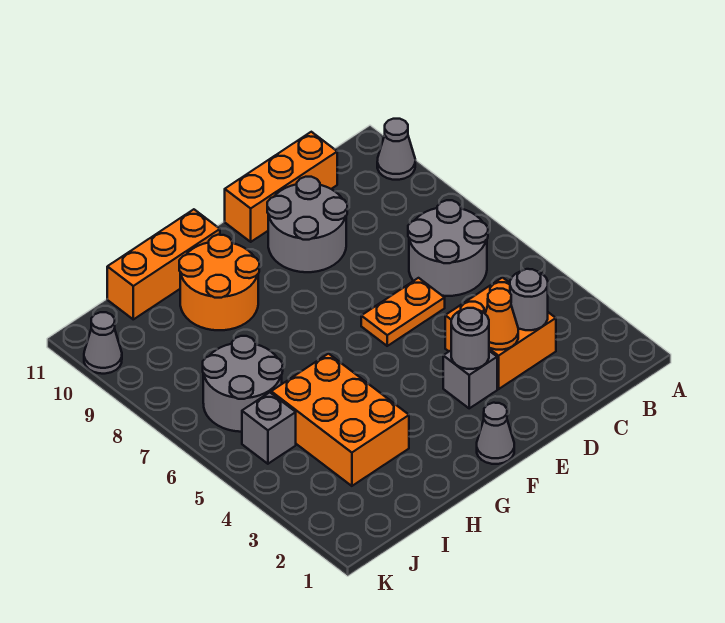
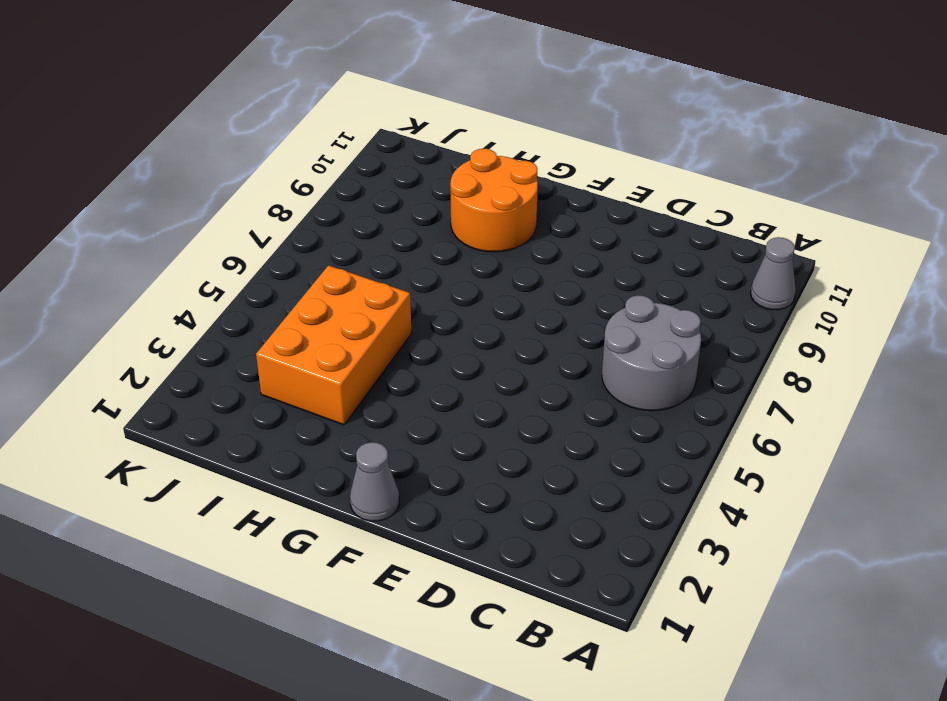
none -> orange brick C3:D4 level 1
none -> orange brick C11:E11 level 1
none -> orange plate D6:E6 level 1

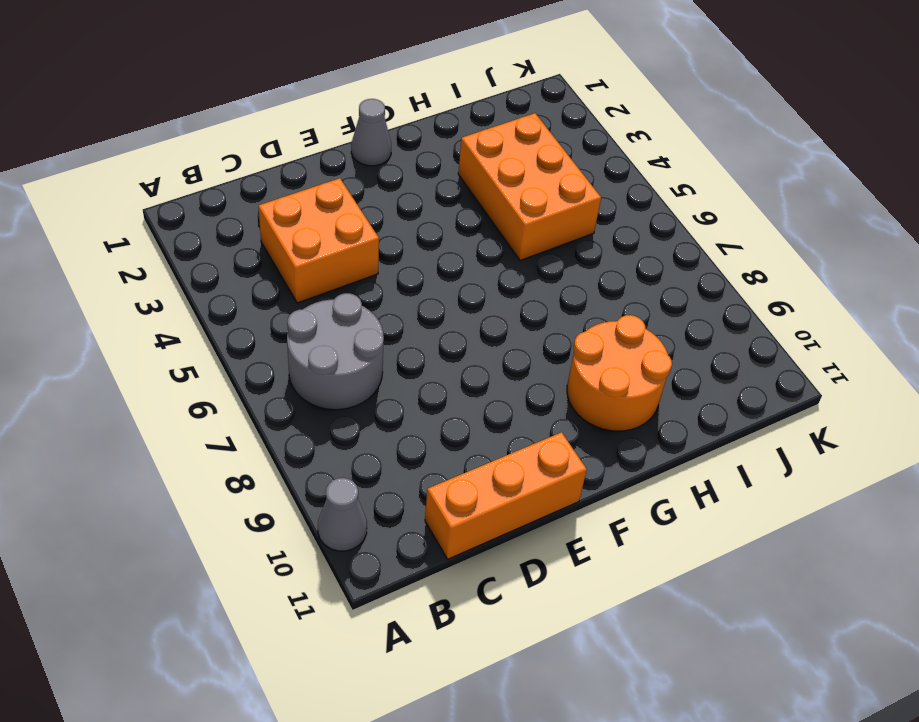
none -> orange plate D6:E6 level 1
none -> grey round brick D9:E10 level 1
none -> grey brick E3 level 1

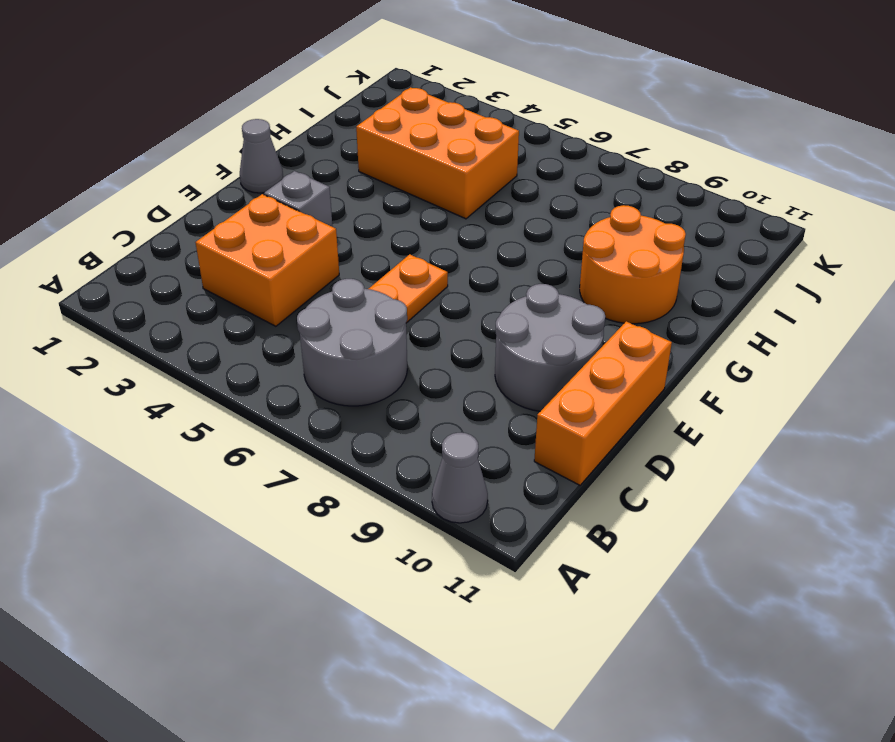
none -> orange brick G11:I11 level 1
none -> grey round brick I6:J7 level 1
none -> grey brick J5 level 1

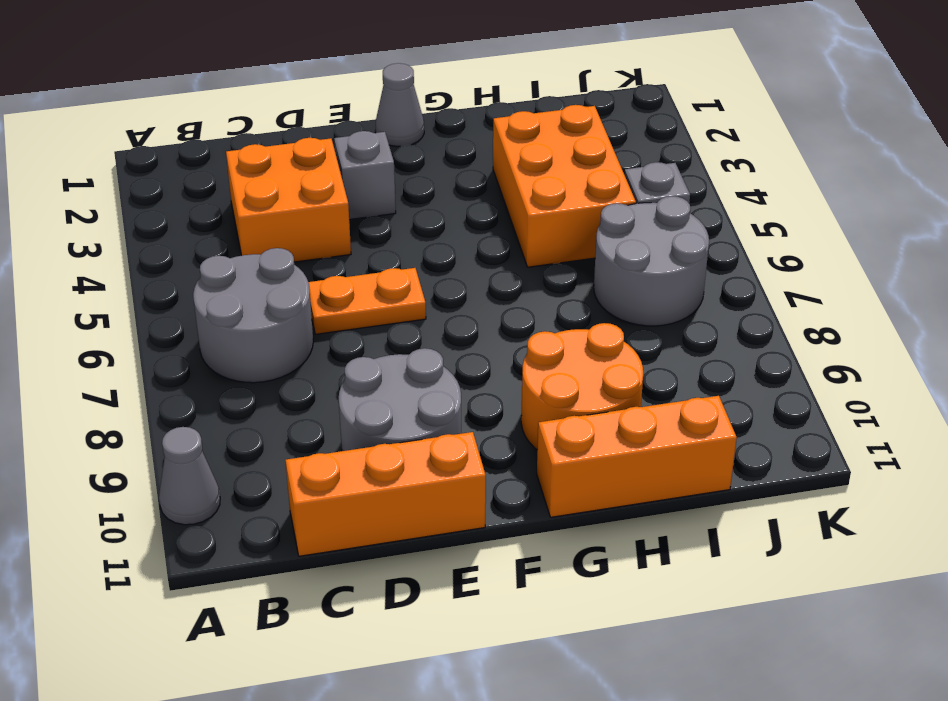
none -> grey cone K10 level 1
none -> grey round brick C3 level 2
none -> orange cone D3 level 2

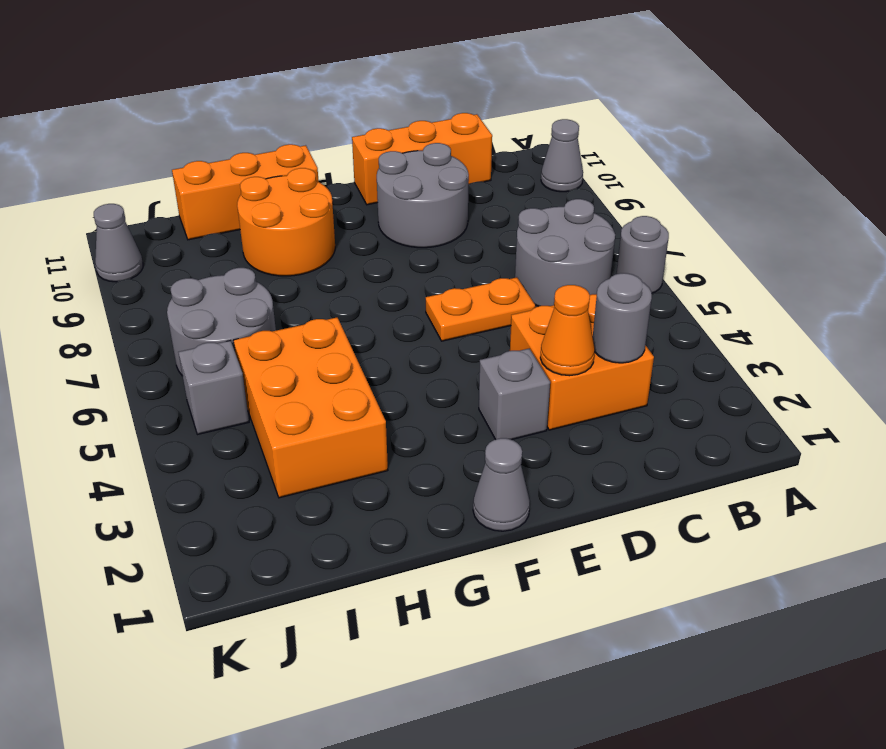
grey round brick A6 level 1 -> grey round brick E3 level 2

